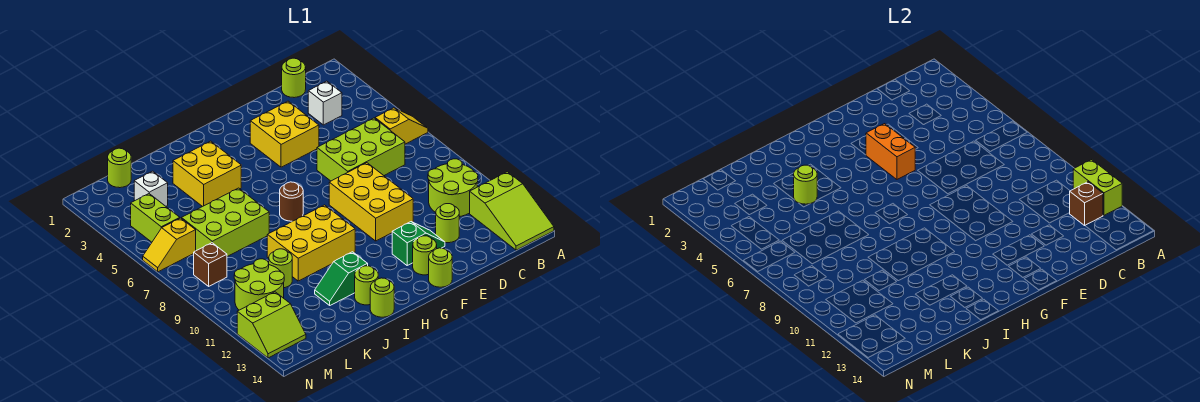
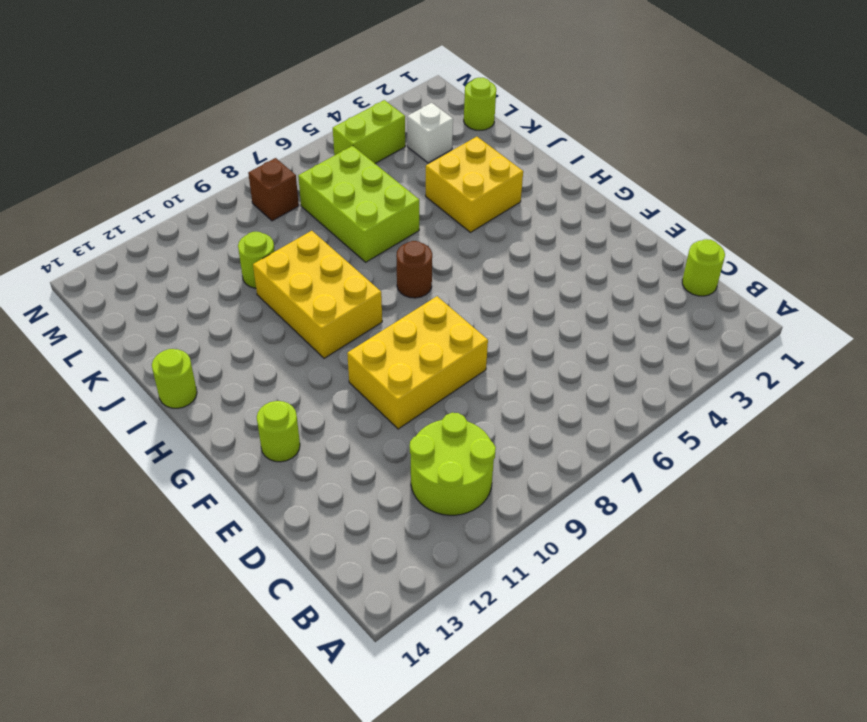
none -> yellow slope A6:B6 level 1 top B
none -> lime slope A12:B14 level 1 top 12
none -> white brick C3 level 1
none -> lime brick C6:E7 level 1

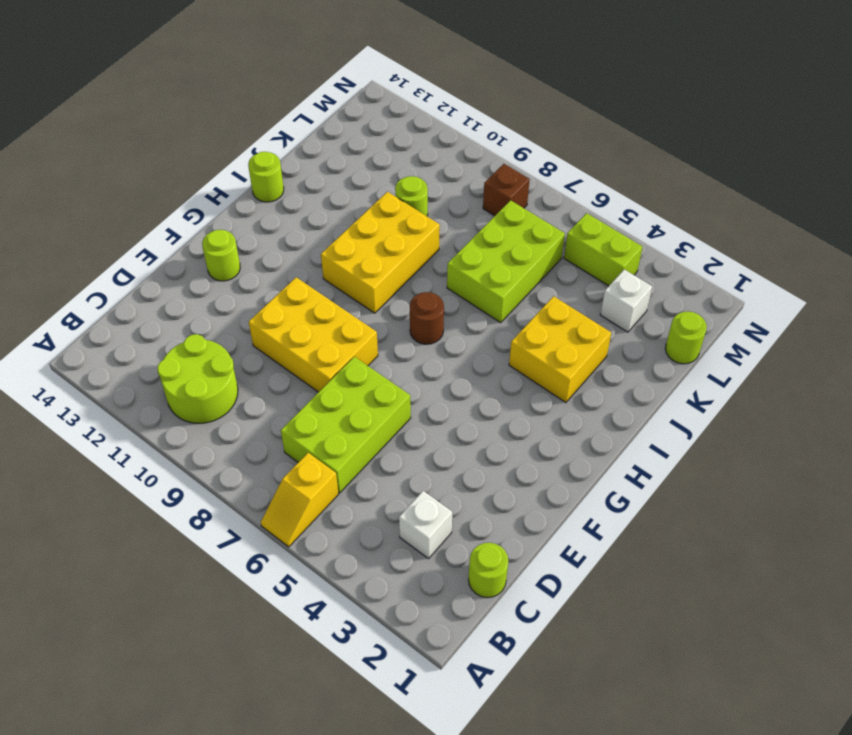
none -> lime slope A12:B14 level 1 top 12
none -> lime round brick D12 level 1
none -> yellow brick E3:F4 level 1
none -> green slope E12:F12 level 1 top F

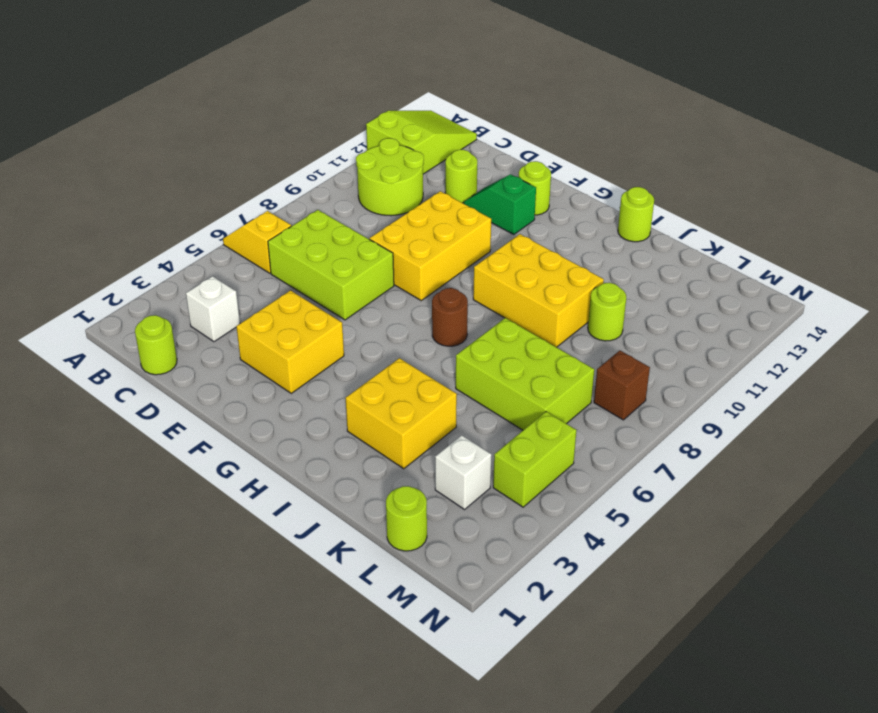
none -> lime round brick F14 level 1
none -> green slope I12:J12 level 1 top I
none -> lime round brick I13 level 1
none -> lime round brick L10:M11 level 1

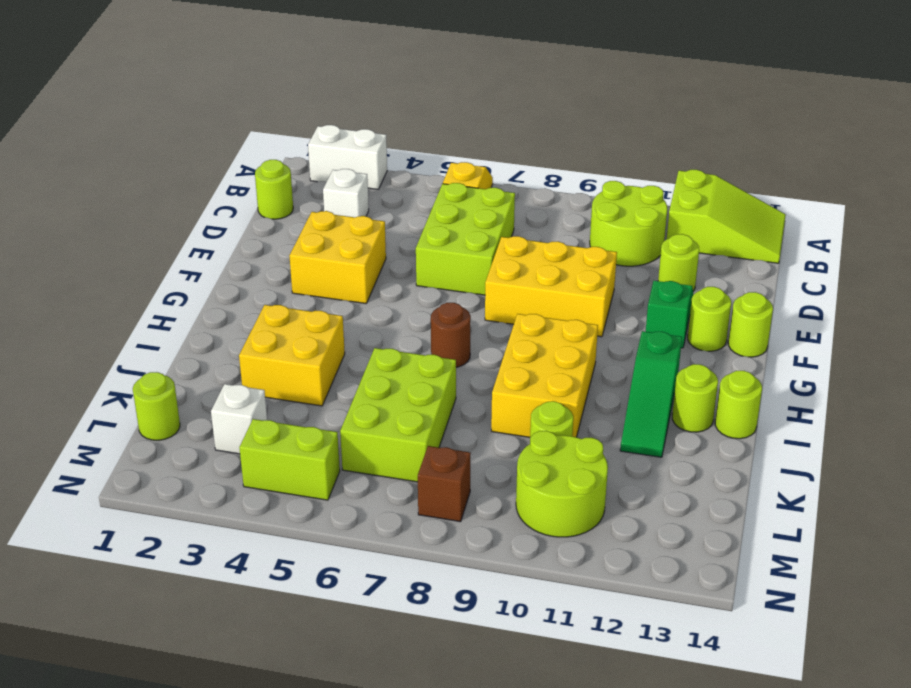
white brick A2:A3 level 1 -> none
green slope H12:J12 level 1 top H -> green slope I12:J12 level 1 top I
none -> yellow slope M6:N6 level 1 top M
none -> lime slope M12:N13 level 1 top 12
none -> lime brick A11:A12 level 2
none -> brown brick B12 level 2

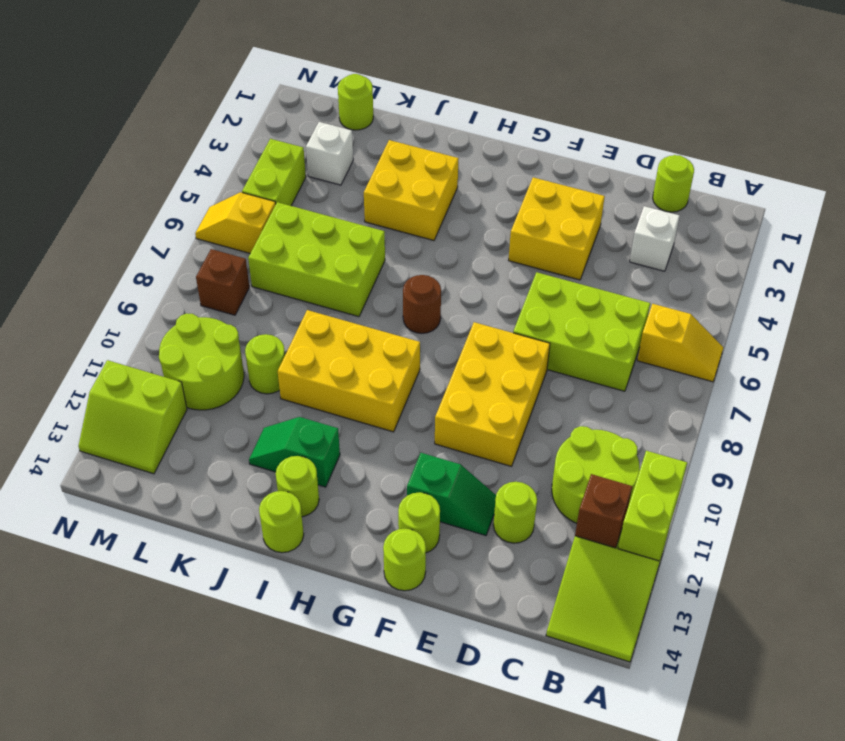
none -> orange brick F4:F5 level 2
none -> lime round brick J4 level 2

